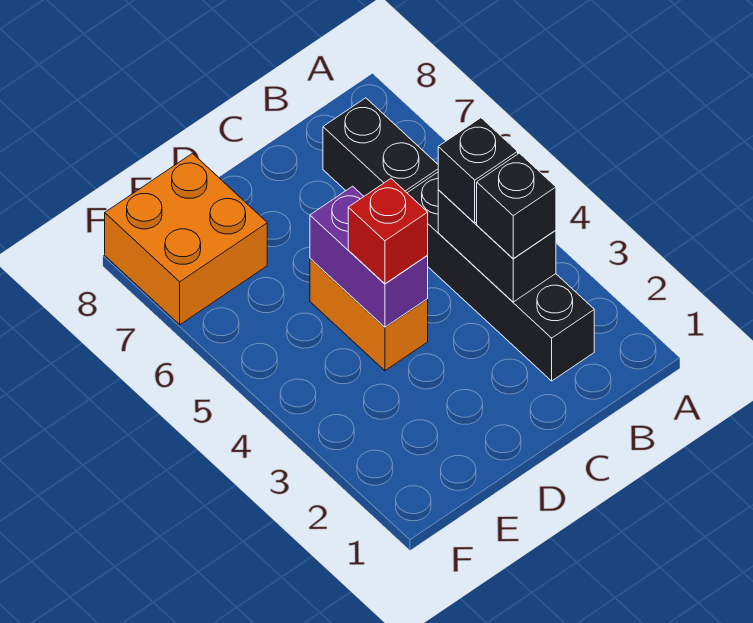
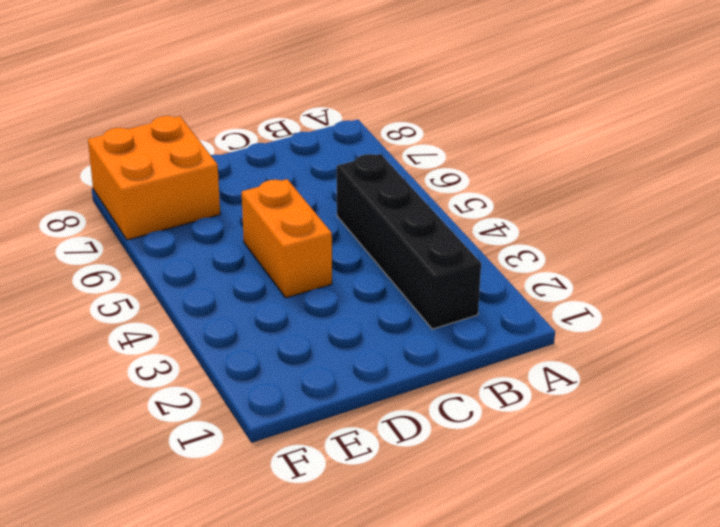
none -> black brick B6:B7 level 1
none -> black brick B3:B4 level 2

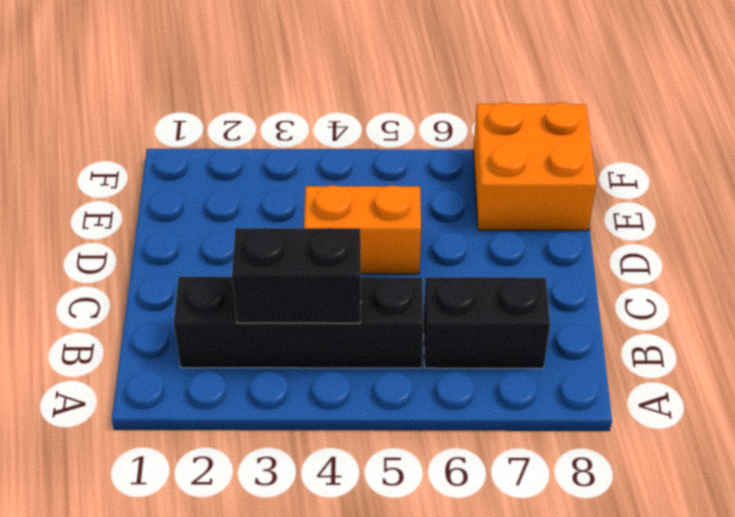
none -> purple brick D4:D5 level 2
none -> black brick B3 level 3

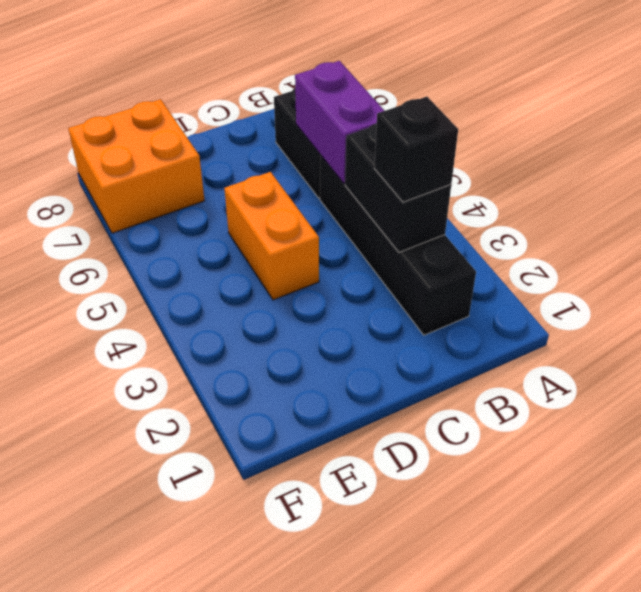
purple brick B5:B6 level 2 -> purple brick D4:D5 level 2
none -> black brick B4 level 3
none -> red brick D4 level 3

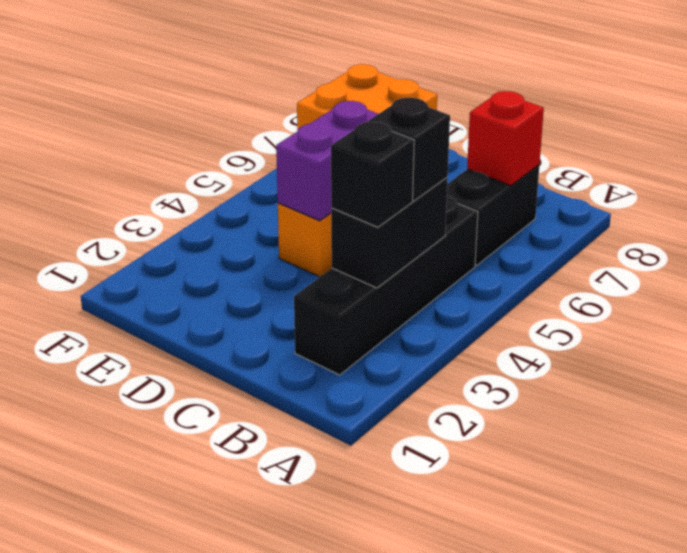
red brick B7 level 2 -> red brick D4 level 3

